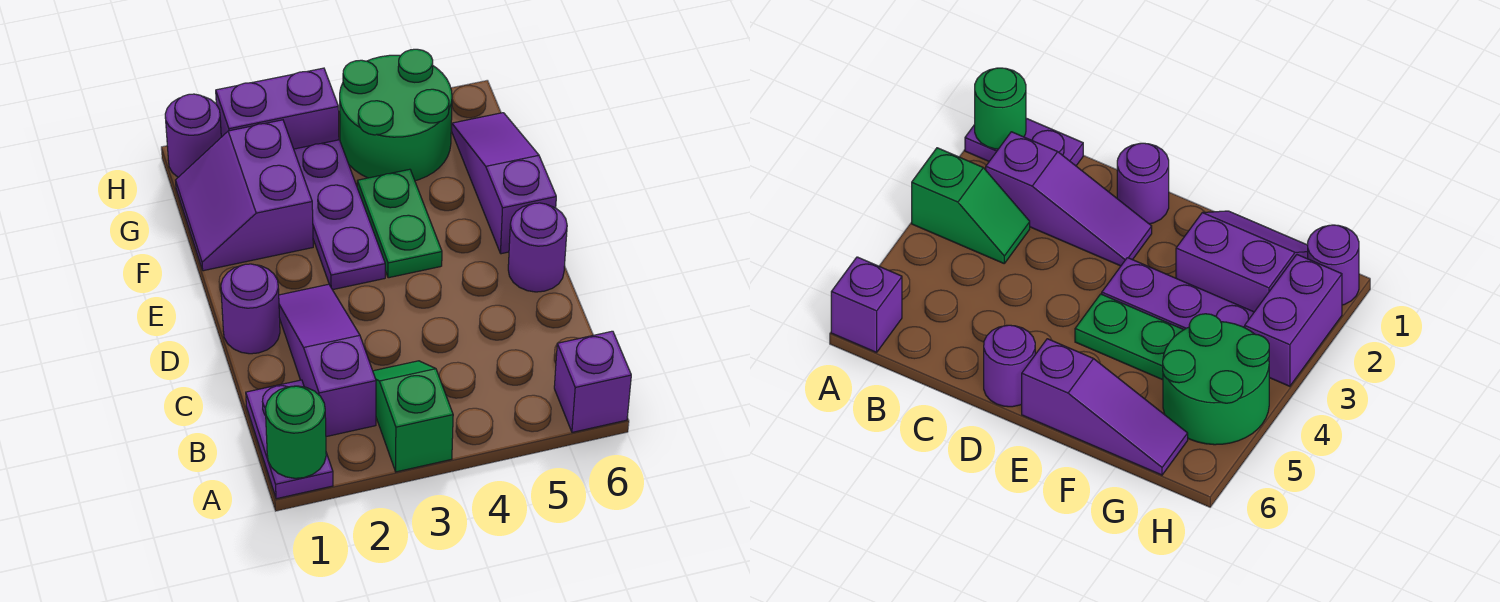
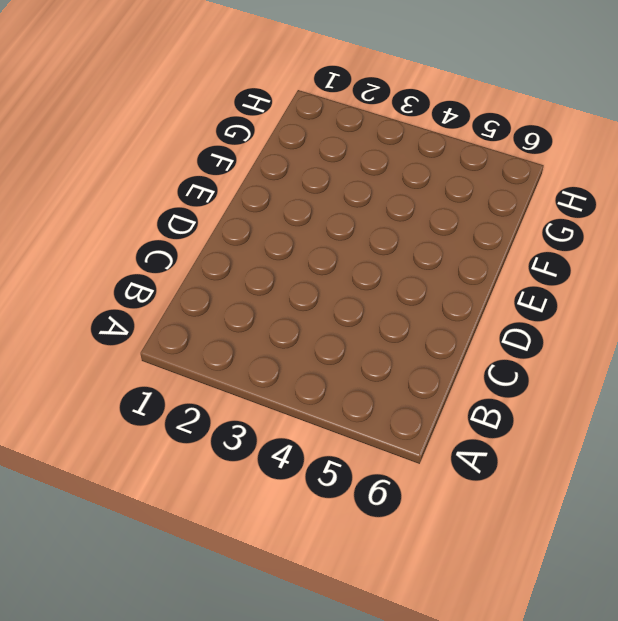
none -> purple plate A1:B1 level 1
none -> green slope A3:B3 level 1 top A
none -> purple brick A6 level 1

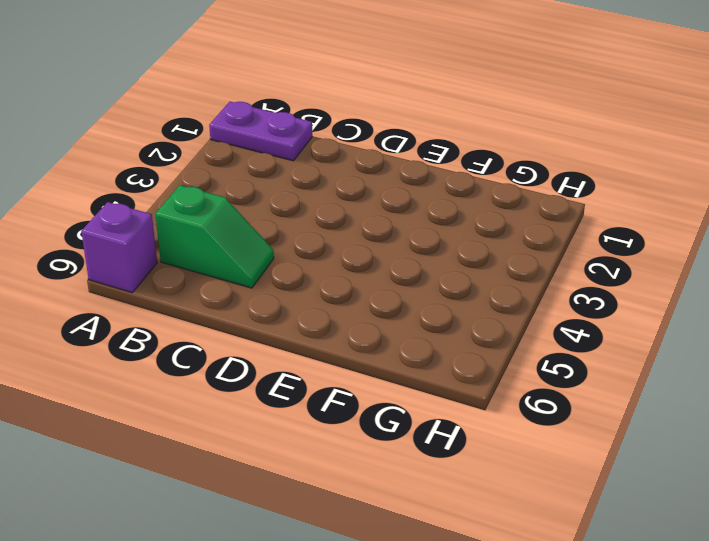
green slope B5:C5 level 1 top B -> green slope A3:B3 level 1 top A
none -> purple slope B2:D2 level 1 top B
none -> purple round brick D1 level 1
none -> purple round brick D6 level 1

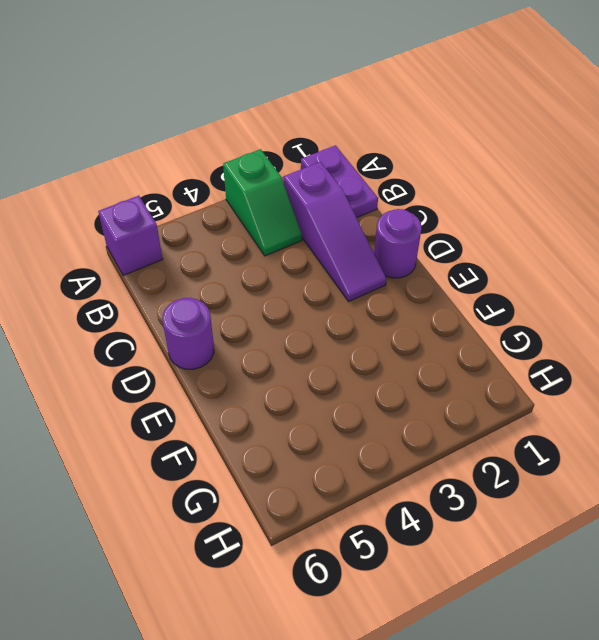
none -> purple plate E3:G3 level 1
none -> green plate E4:F4 level 1
none -> purple slope E6:G6 level 1 top E

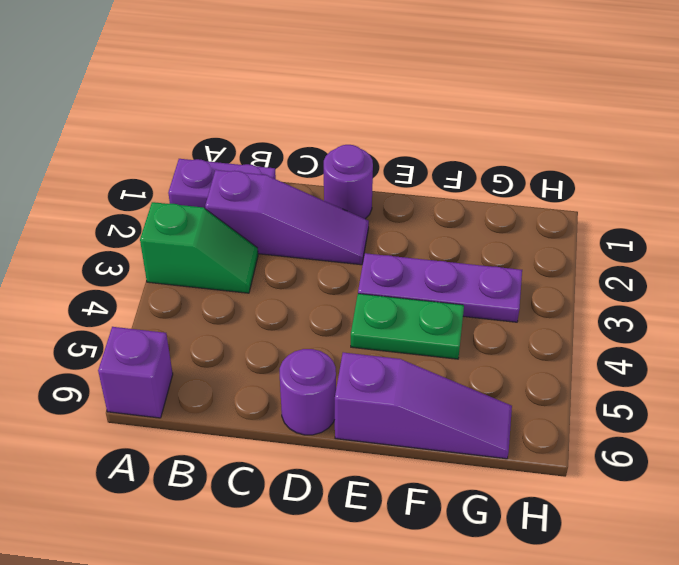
none -> purple slope F1:G2 level 1 top 2
none -> green round brick G4:H5 level 1
none -> purple round brick H1 level 1

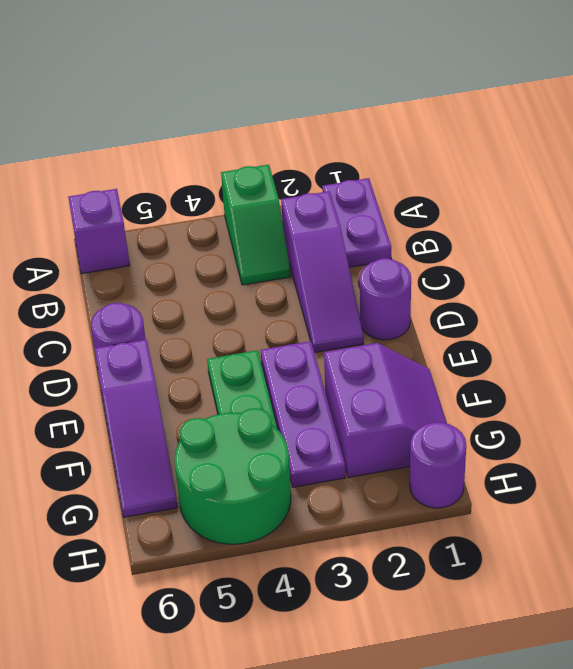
none -> purple brick H2:H3 level 1
none -> green round brick A1 level 2

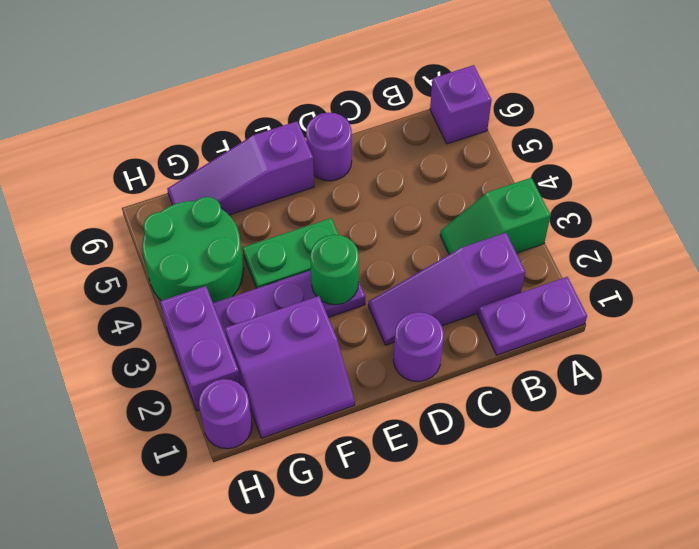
green round brick E3 level 2 -> green round brick A1 level 2

